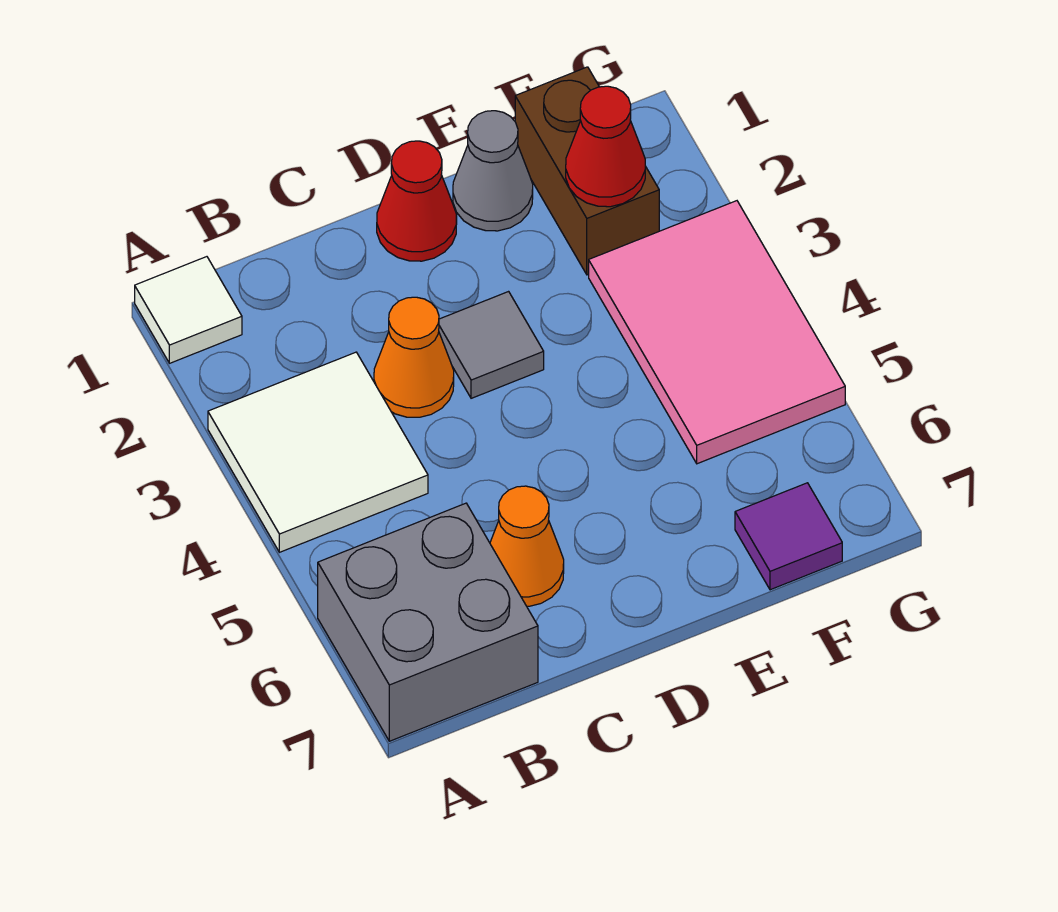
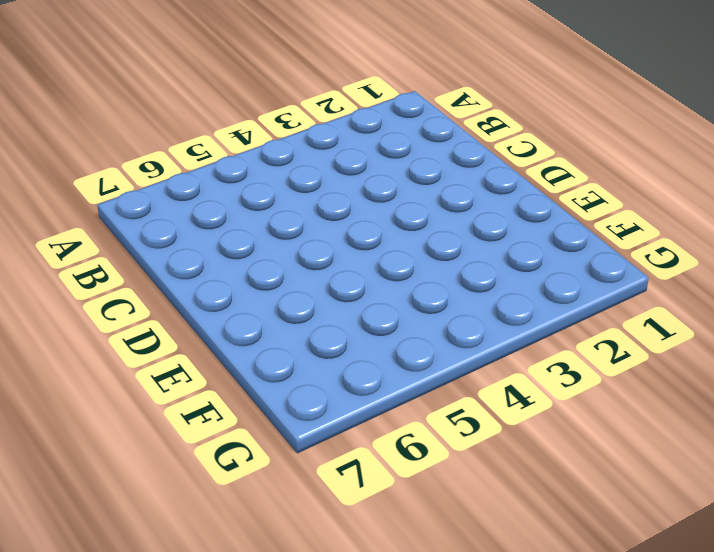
none -> white tile A1 level 1
none -> white tile A3:B4 level 1
none -> grey brick A6:B7 level 1

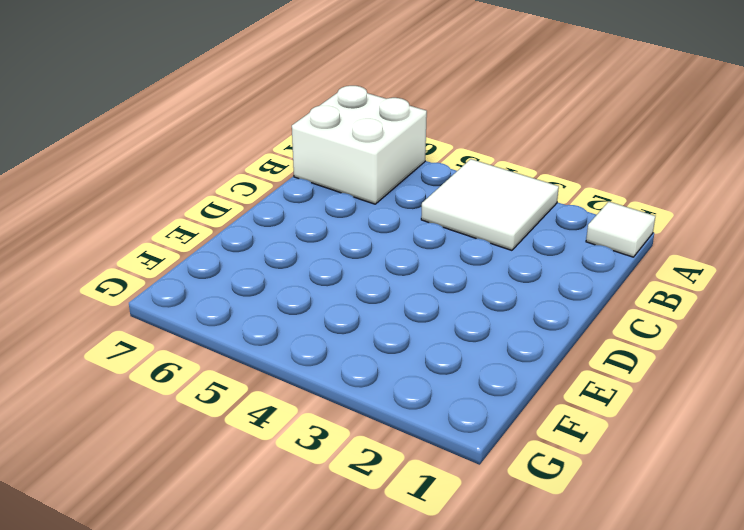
white brick A6:B7 level 1 -> grey brick A6:B7 level 1
none -> orange cone C3 level 1
none -> orange cone C6 level 1
none -> red cone D1 level 1

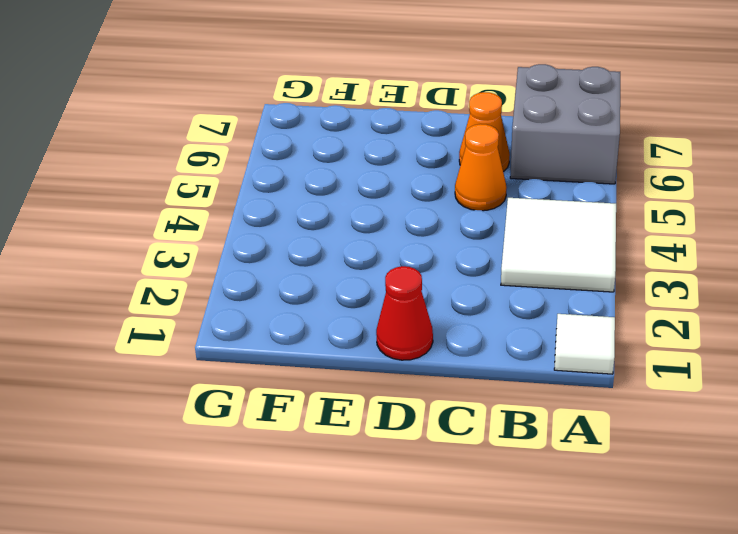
orange cone C5 level 1 -> orange cone C3 level 1
none -> grey tile D3 level 1
none -> grey cone E1 level 1
none -> brown brick F1:F2 level 1

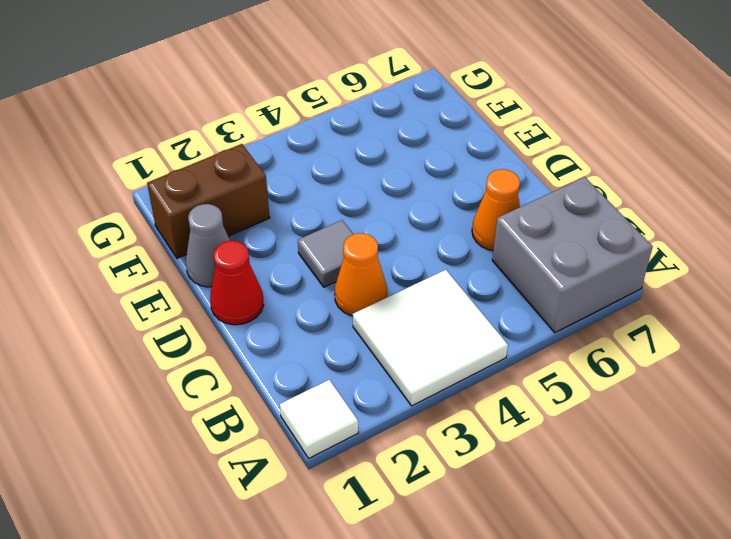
none -> pink tile F3:G5 level 1
none -> purple tile F7 level 1
none -> red cone F2 level 2

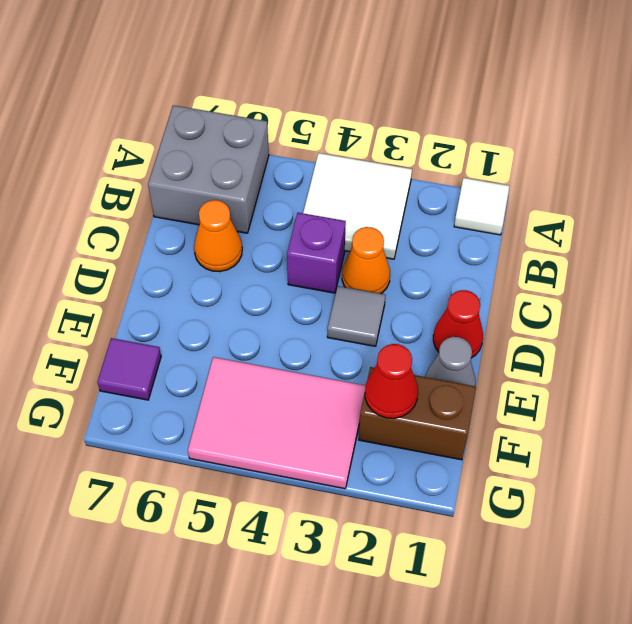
purple brick C4 level 1 -> none

